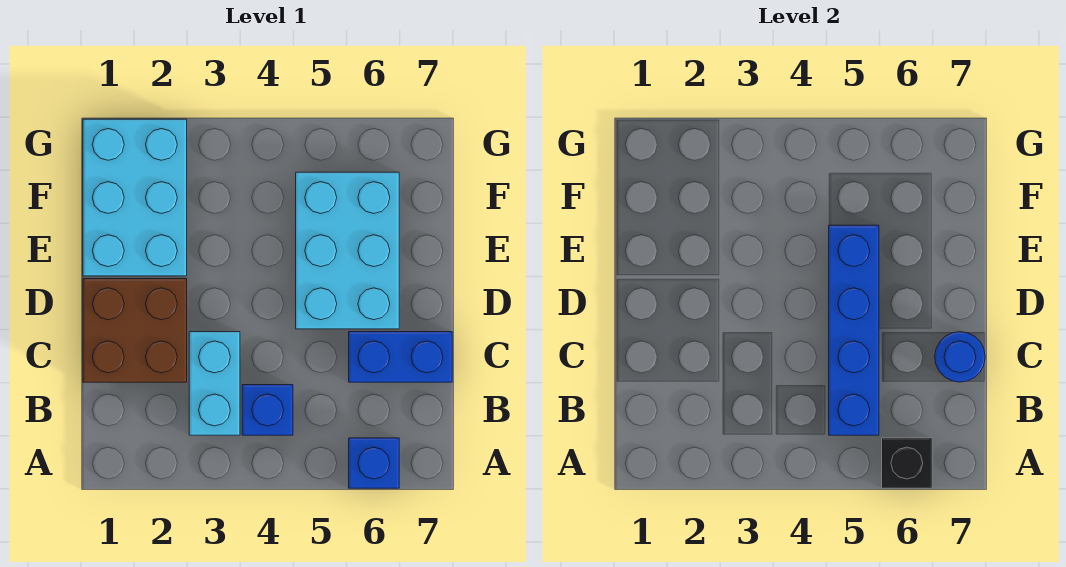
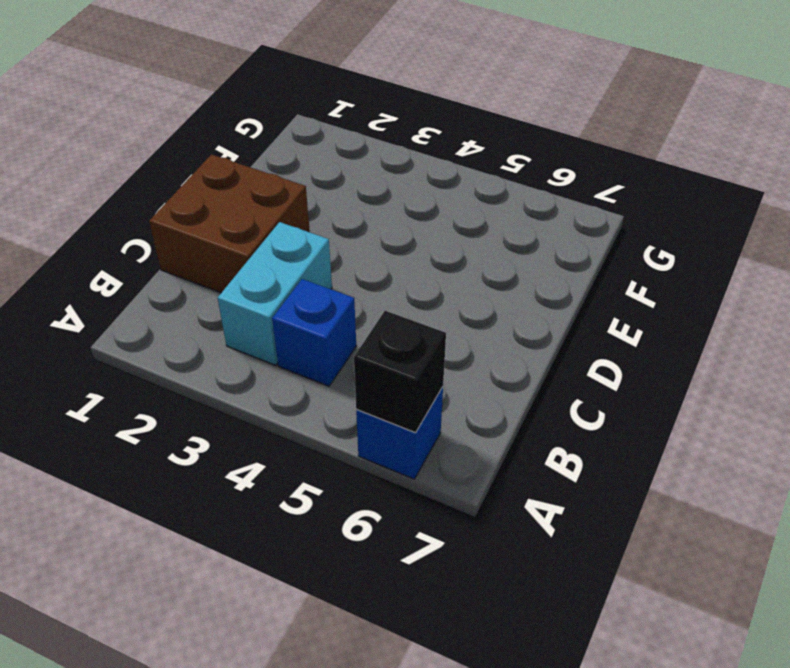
none -> blue brick C6:C7 level 1
none -> cyan brick D5:F6 level 1

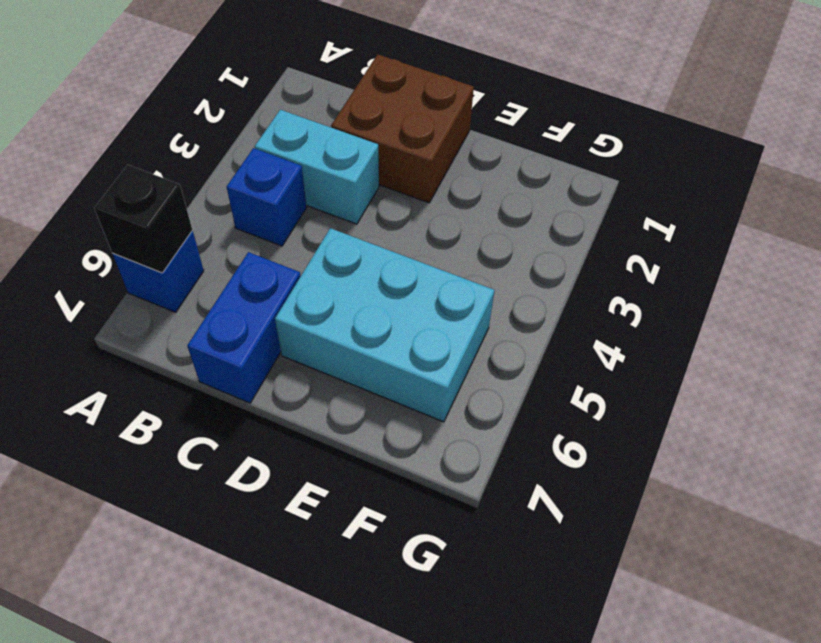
none -> cyan brick E1:G2 level 1
none -> blue brick B5:E5 level 2

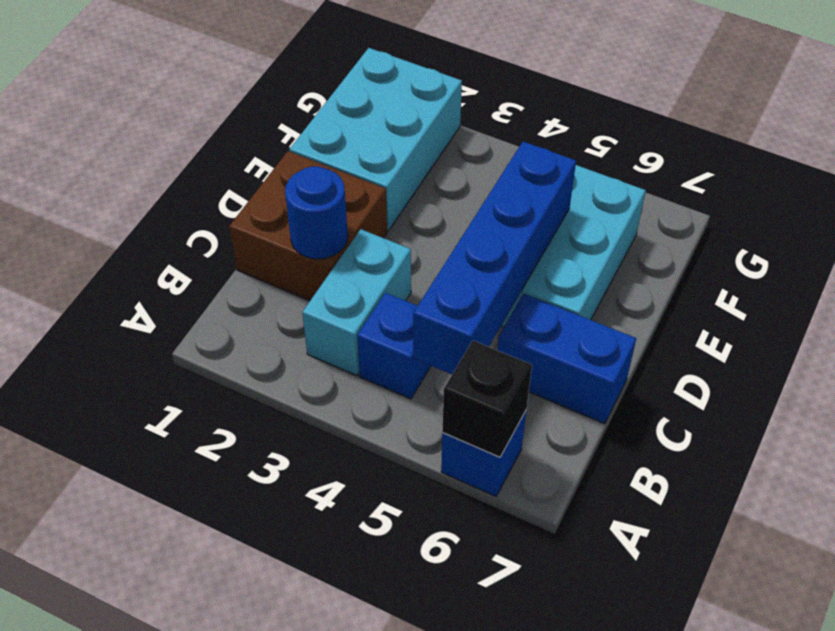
blue round brick C2 level 2 -> blue round brick C7 level 2

